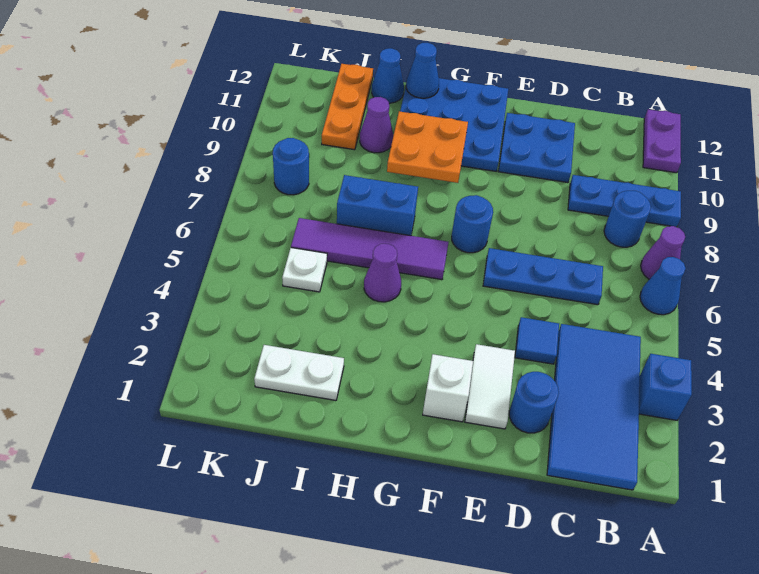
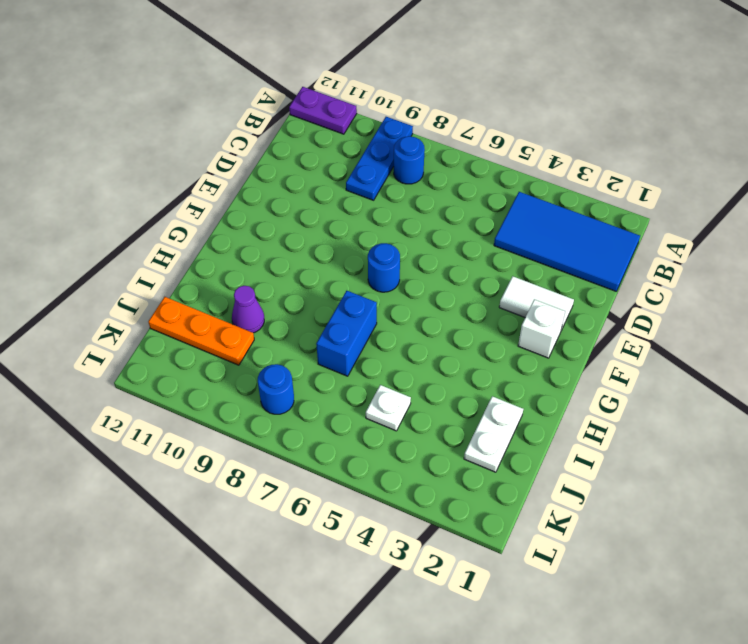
none -> blue brick A3 level 1
none -> blue cone A6 level 1
none -> purple cone A7 level 1

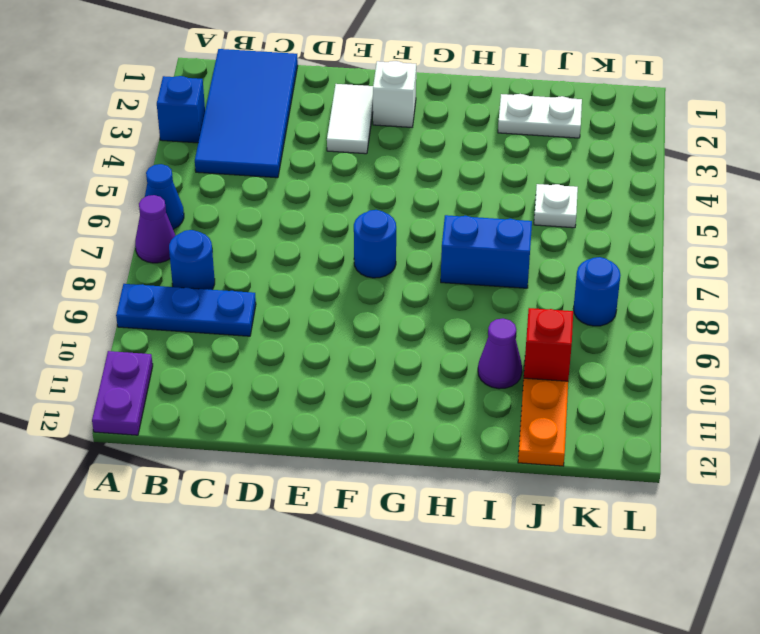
red brick J10 level 2 -> none
none -> blue plate C6:E6 level 1
none -> blue round brick D2 level 1
none -> blue tile D4 level 1

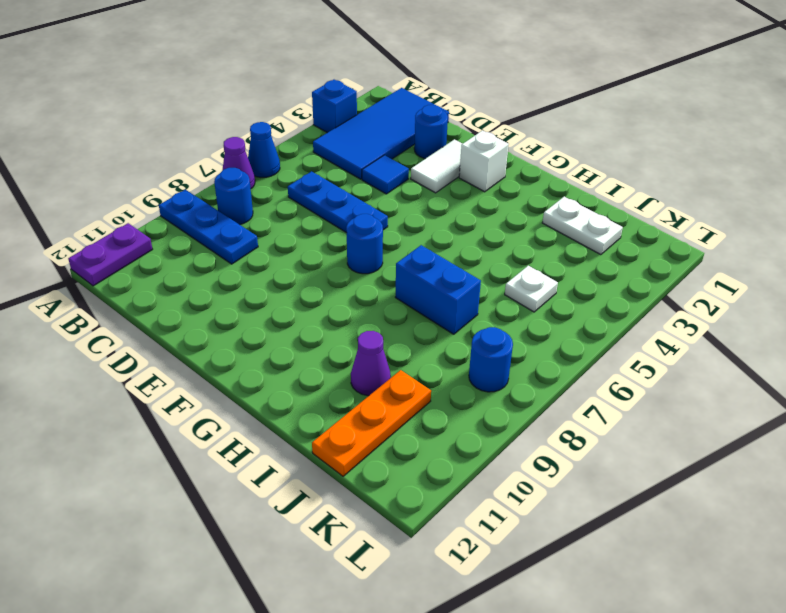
none -> blue plate D10:E11 level 1
none -> blue plate F10:H12 level 1
none -> purple tile G6:J6 level 1

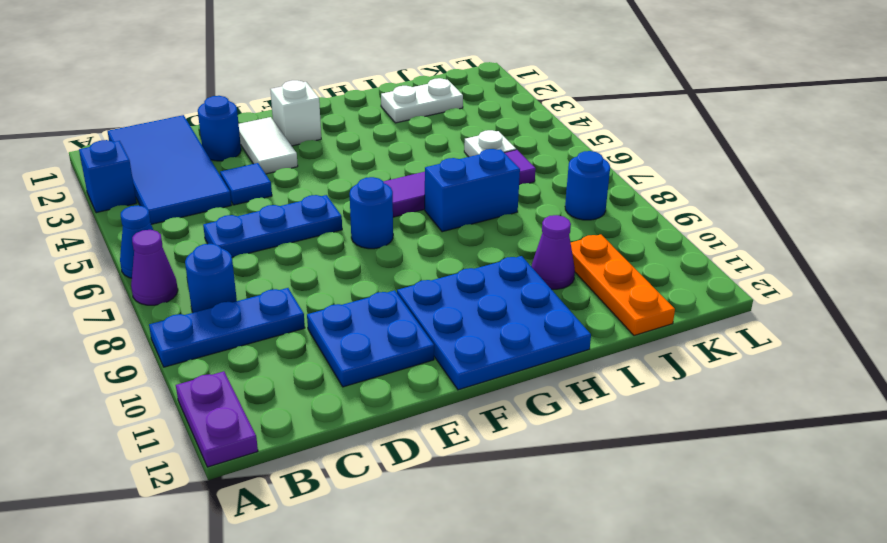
none -> purple cone H5 level 1
none -> blue cone I12 level 1
none -> orange plate G9:H10 level 2

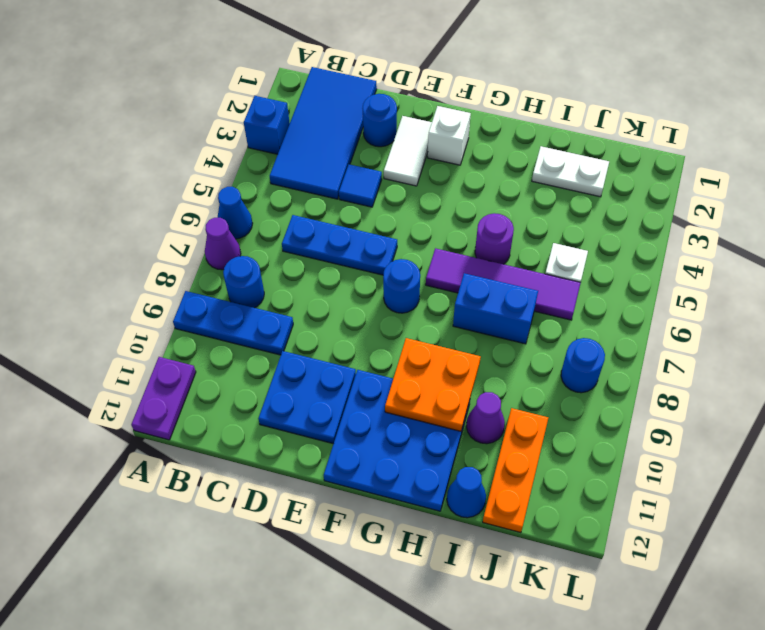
purple round brick H5 level 1 -> purple cone H5 level 1
none -> blue cone H12 level 2

